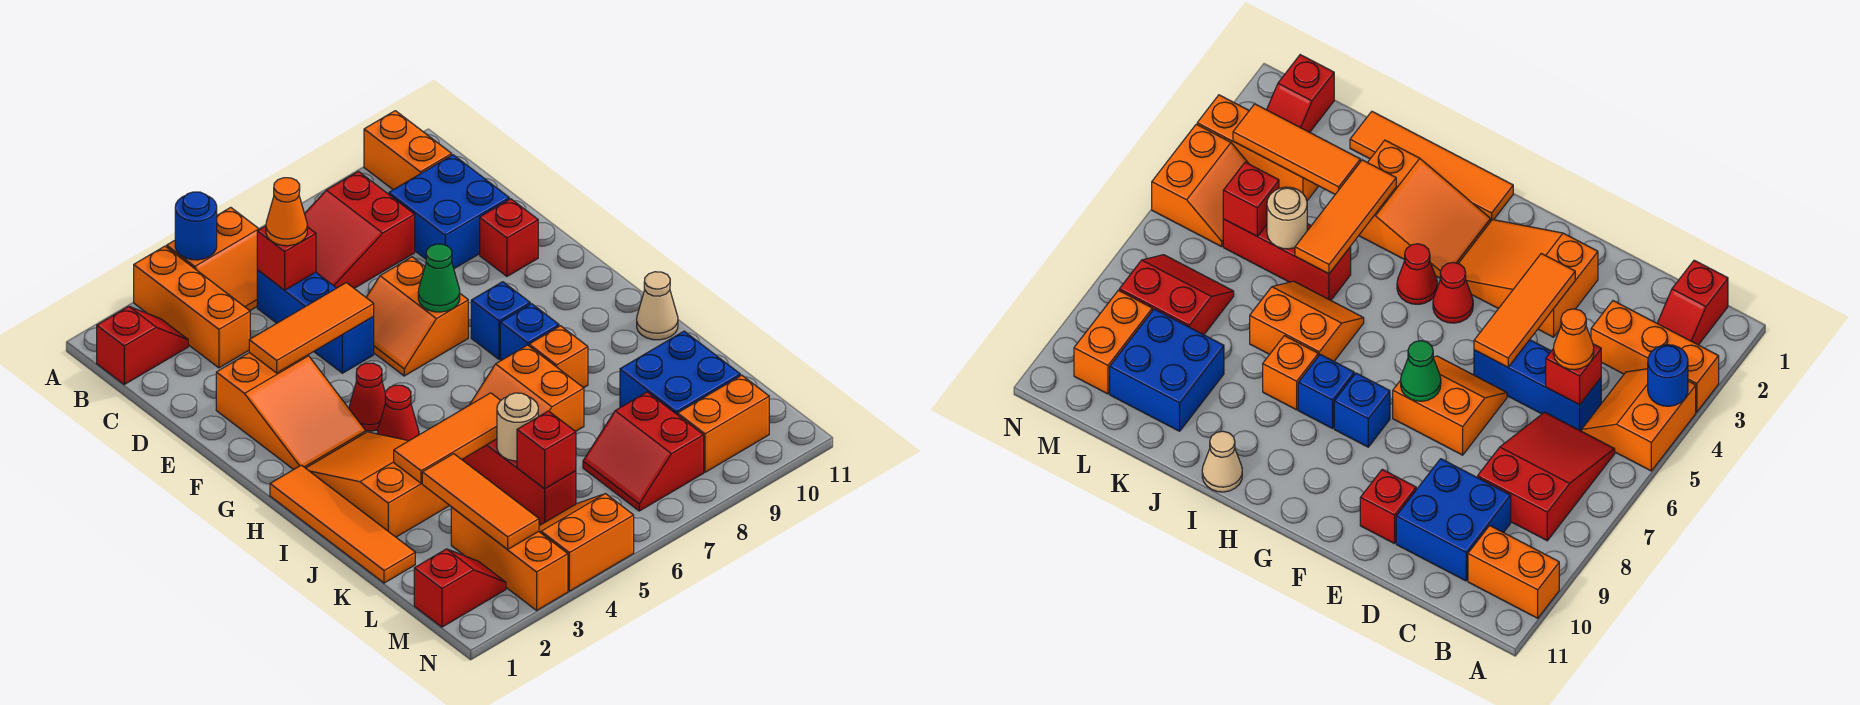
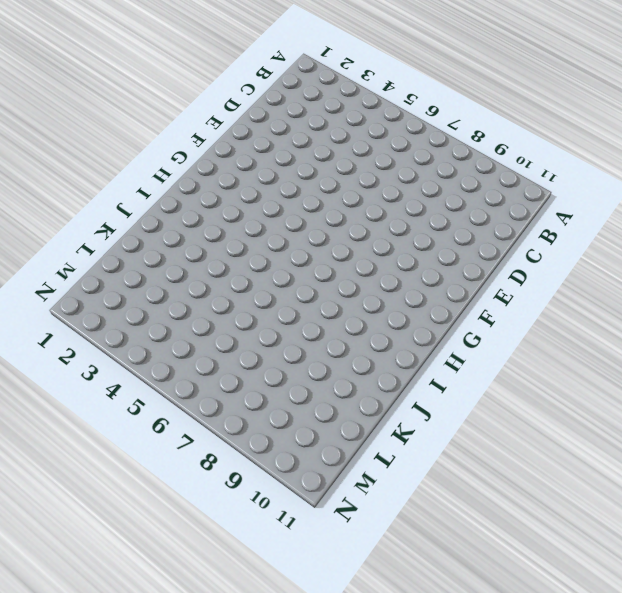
none -> orange brick A3:C3 level 1
none -> orange slope A4:B5 level 1 top A
none -> orange brick A10:B10 level 1
none -> red slope B1:B2 level 1 top 1

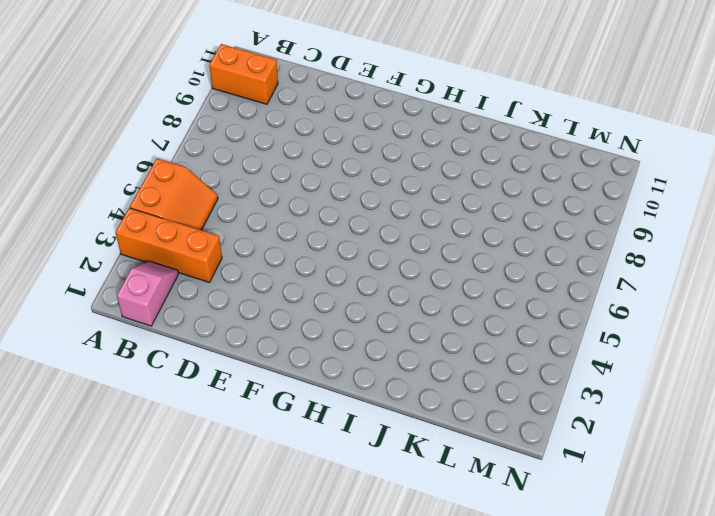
pink slope B1:B2 level 1 top 1 -> red slope B1:B2 level 1 top 1
none -> red slope B6:C8 level 1 top 8
none -> blue brick C5:E5 level 1
none -> blue brick C9:D10 level 1
none -> orange slope E2:G3 level 1 top E

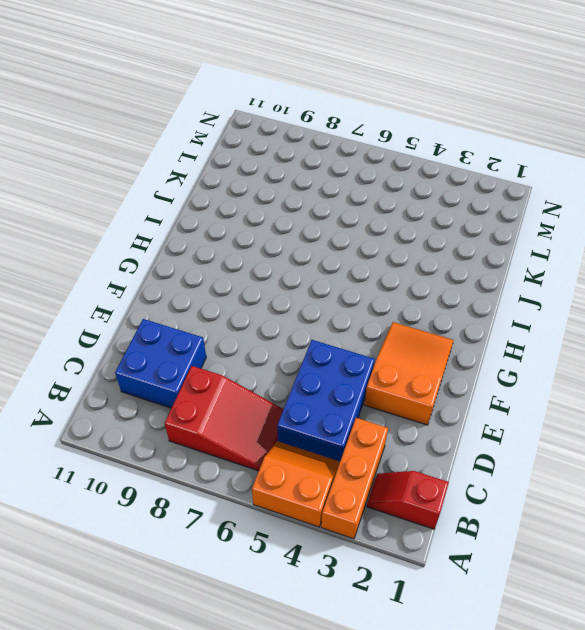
blue brick C4:E5 level 1 -> blue brick C5:E5 level 1
none -> orange brick A10:B10 level 1
none -> orange slope E6:F7 level 1 top 7
none -> red brick E10 level 1
none -> red cone G4 level 1

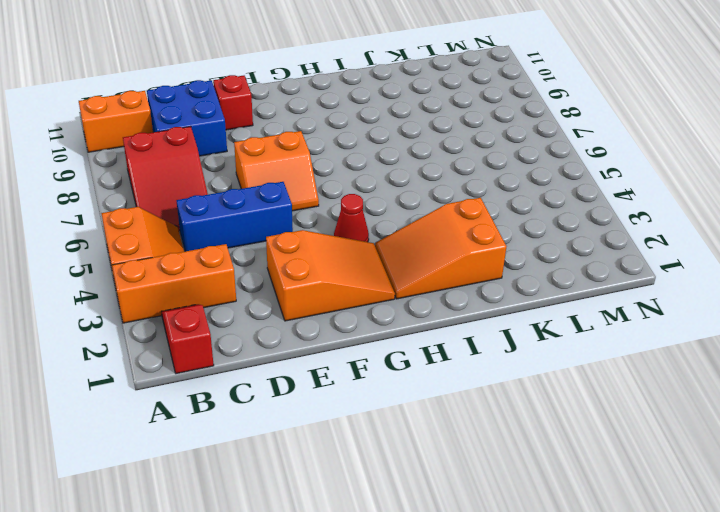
none -> blue brick G8 level 1
none -> orange tile H1:K1 level 1
none -> red cone H4 level 1
none -> blue brick H8 level 1

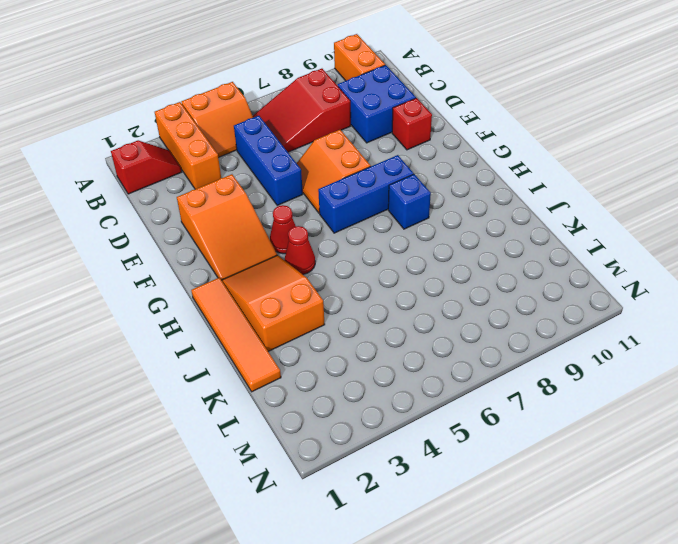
blue brick G6:G8 level 1 -> blue brick G8 level 1
none -> orange slope I6:J7 level 1 top 7
none -> orange brick I8 level 1
none -> tan cone I11 level 1
none -> red brick J5:L5 level 1

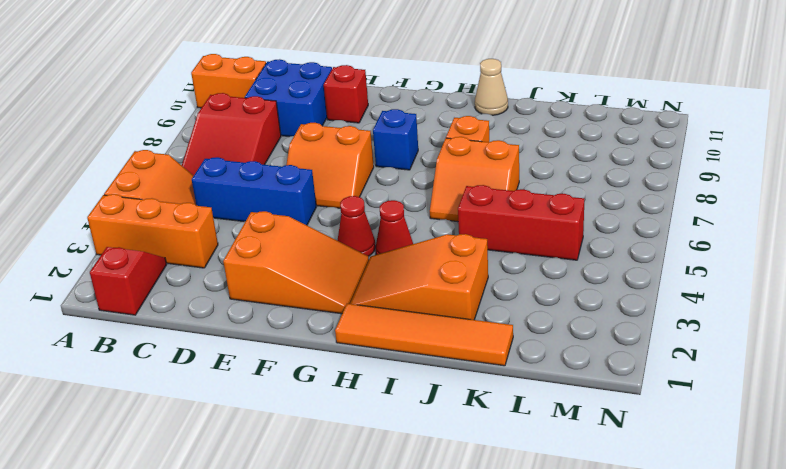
none -> blue brick H8 level 1
none -> blue brick K9:L10 level 1
none -> orange brick L3:N3 level 1
none -> red slope L7:M8 level 1 top 8

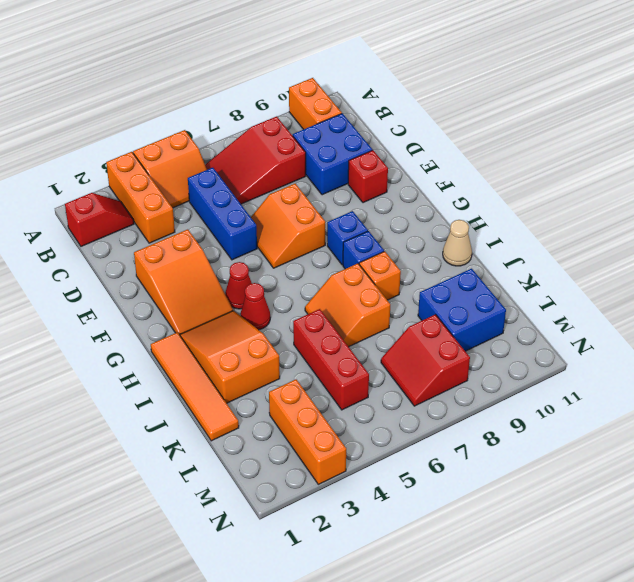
none -> red slope M1:M2 level 1 top 1
none -> orange slope M4:N5 level 1 top N
none -> orange brick M9:M10 level 1
none -> blue round brick A4 level 2

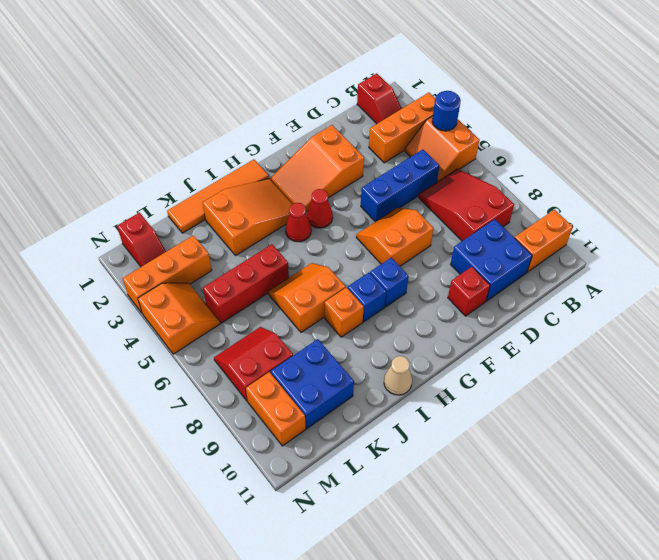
none -> red brick C5 level 2
none -> orange tile E3:E5 level 2
none -> green cone F7 level 2
none -> orange tile J3:J5 level 2

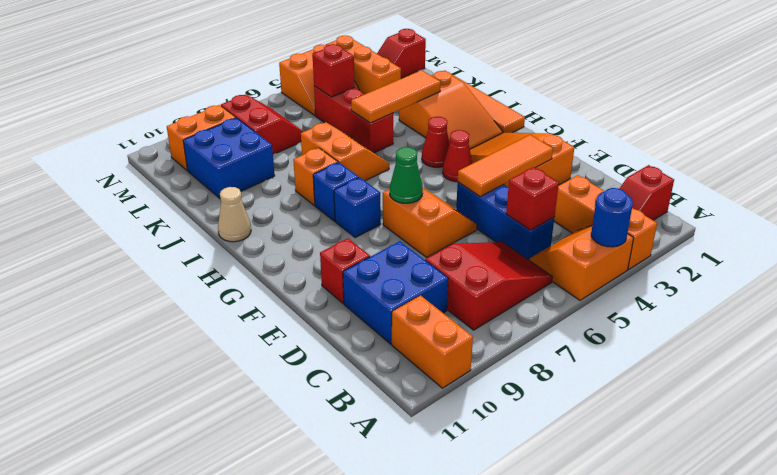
none -> orange tile K3:M3 level 2
none -> tan round brick K5 level 2
none -> orange cone C5 level 3

